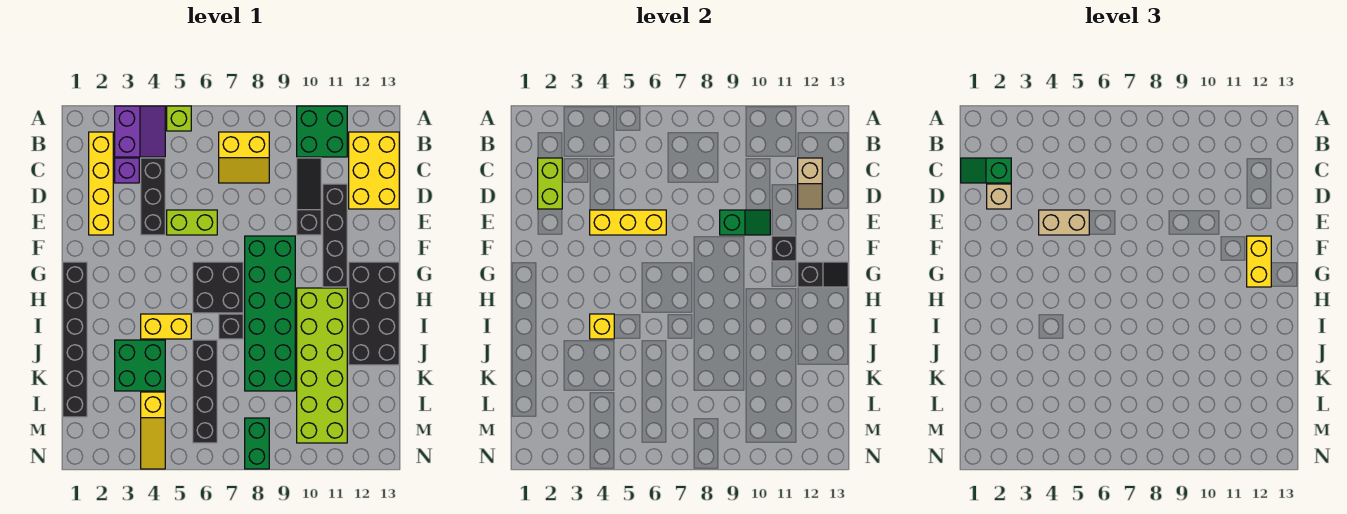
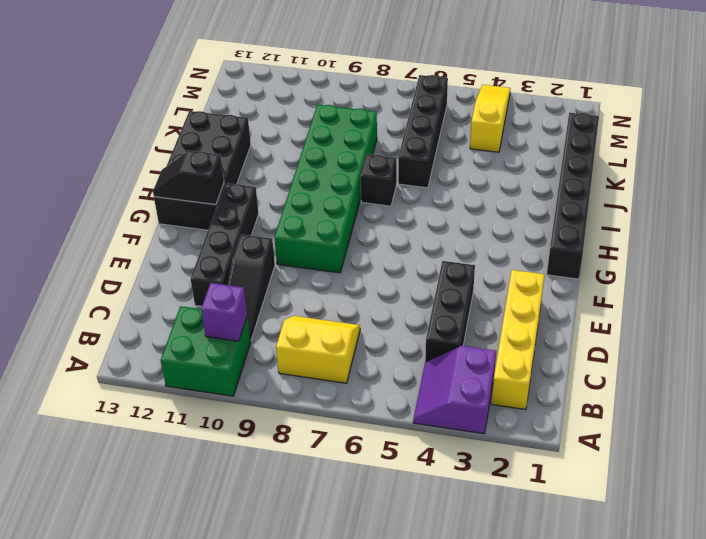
purple brick B10 level 2 -> purple brick C3 level 1
none -> lime brick A5 level 1
none -> yellow brick B12:D13 level 1
none -> lime brick E5:E6 level 1
none -> black brick G6:H7 level 1

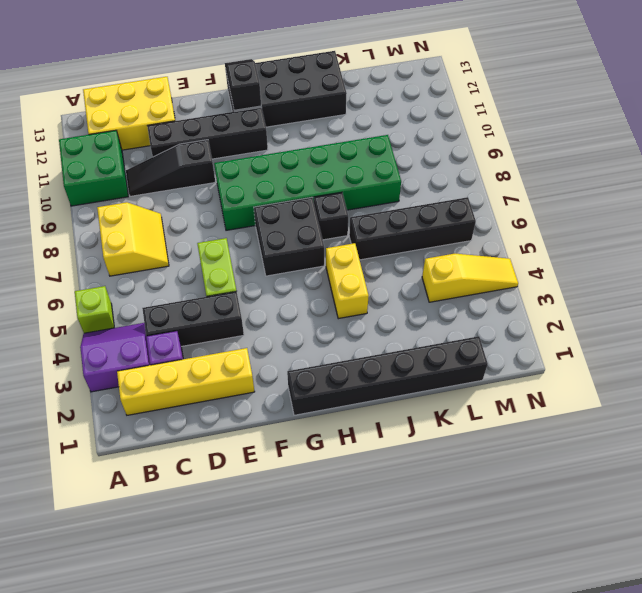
none -> lime brick H10:M11 level 1
none -> green brick J3:K4 level 1
none -> green brick M8:N8 level 1
none -> lime brick C2:D2 level 2

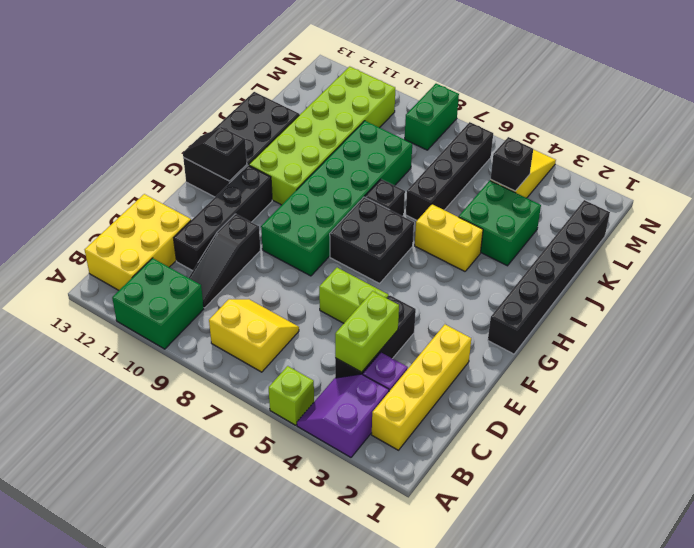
lime brick C4:D4 level 2 -> lime brick C2:D2 level 2
black brick L4 level 2 -> black brick F11 level 2
none -> tan slope C12:D12 level 2 top C
none -> yellow brick E4:E6 level 2
none -> green slope E9:E10 level 2 top 9
none -> yellow brick I4 level 2

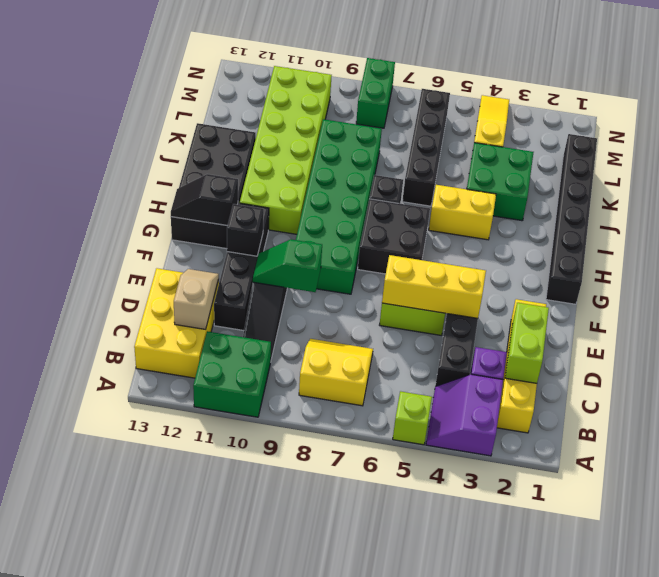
none -> yellow brick I4 level 2
none -> green slope C1:C2 level 3 top 2
none -> tan brick D2 level 3
none -> tan brick E4:E5 level 3

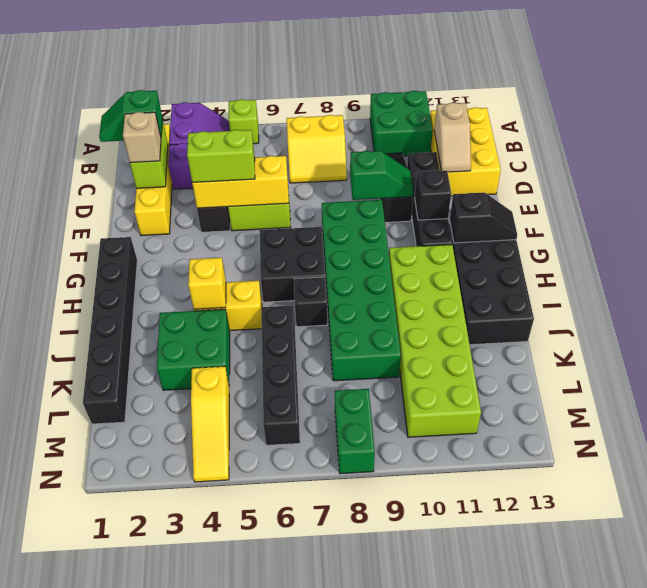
lime brick E4:E5 level 3 -> tan brick E4:E5 level 3
none -> yellow brick F12:G12 level 3

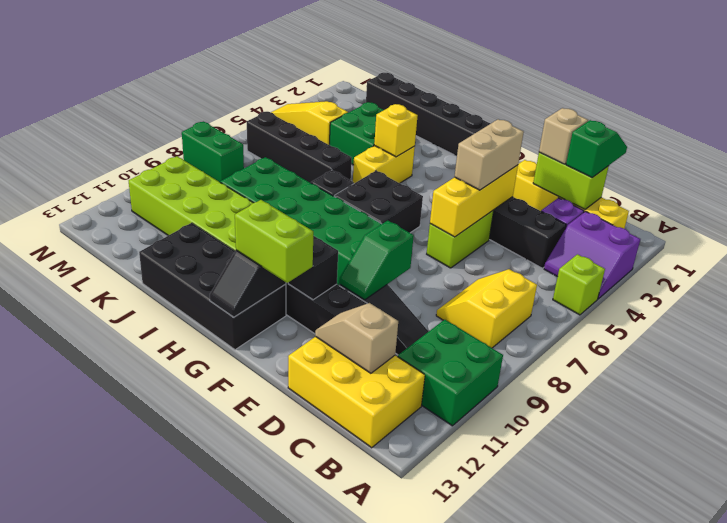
lime brick F12:G12 level 3 -> yellow brick F12:G12 level 3

